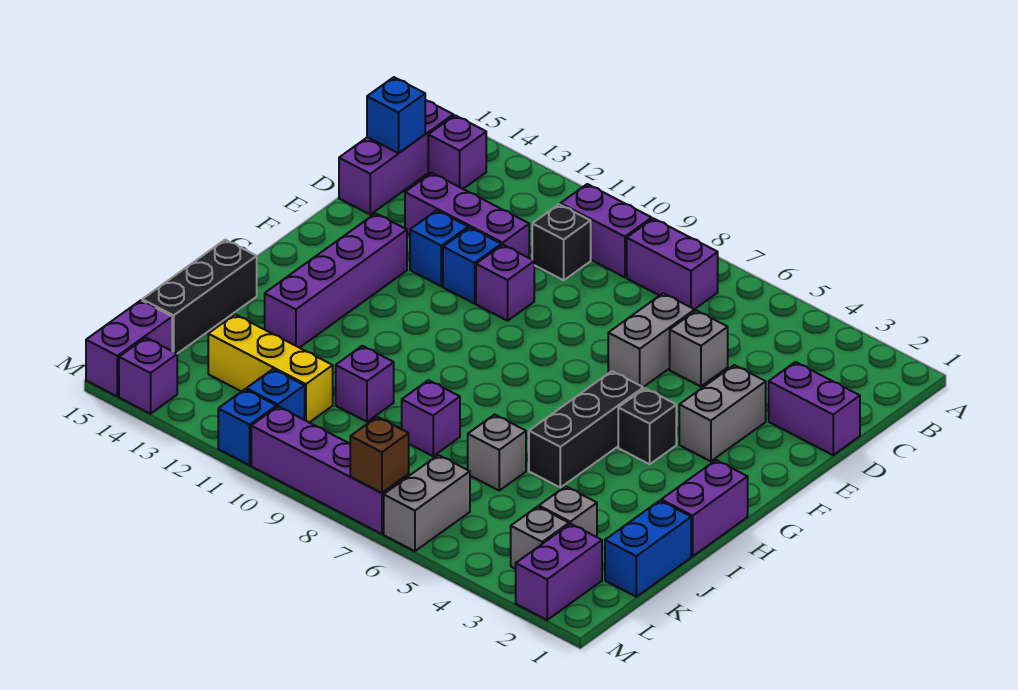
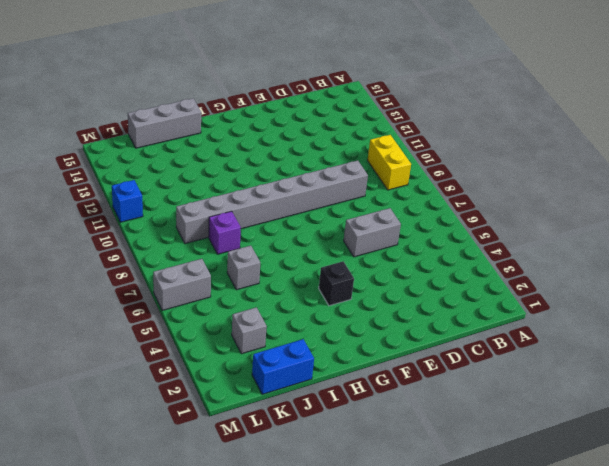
yellow brick B9:B10 level 1 -> purple brick B9:B10 level 1
grey brick D9:K9 level 1 -> none
grey brick I15:K15 level 1 -> black brick I15:K15 level 1
none -> purple brick B7:B8 level 1
none -> purple brick B14 level 1
none -> purple brick B15:D15 level 1
none -> black brick C10 level 1

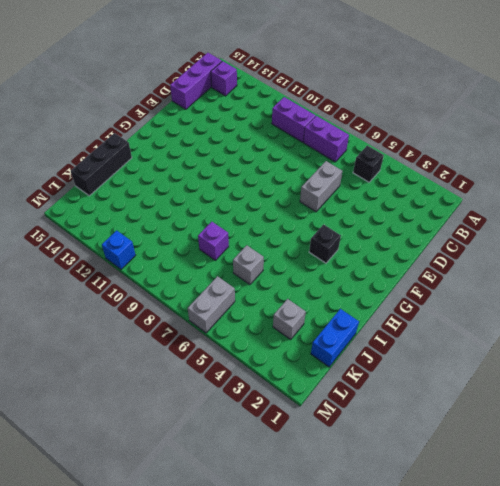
black brick B5 level 1 -> black brick C10 level 1
none -> purple brick D1:D2 level 1
none -> grey brick D5 level 1
none -> purple brick D11:D13 level 1
none -> grey brick E3:F3 level 1

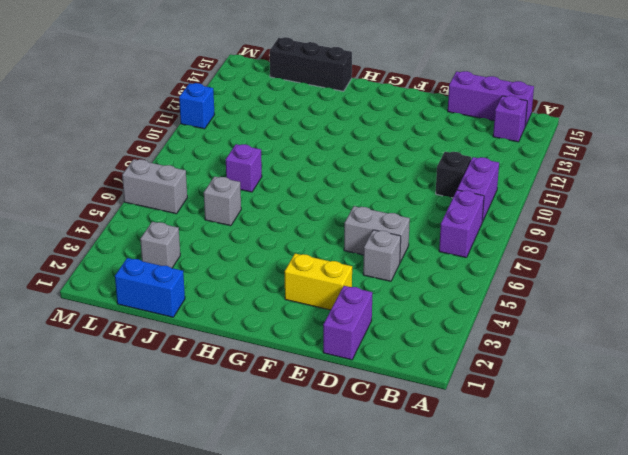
yellow brick E3:F3 level 1 -> grey brick E3:F3 level 1
none -> purple brick D11:D13 level 1
none -> purple brick E10 level 1
none -> blue brick E11 level 1
none -> blue brick E12 level 1

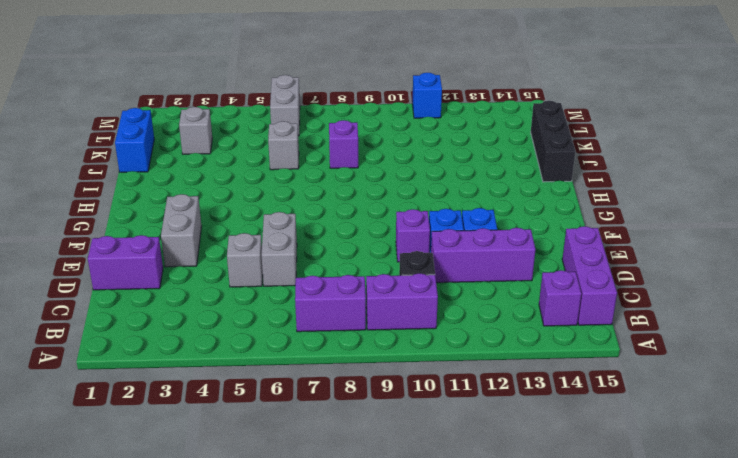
none -> purple brick F13:I13 level 1
none -> black brick G4 level 1
none -> black brick G5:I5 level 1
none -> purple brick H1:I1 level 1

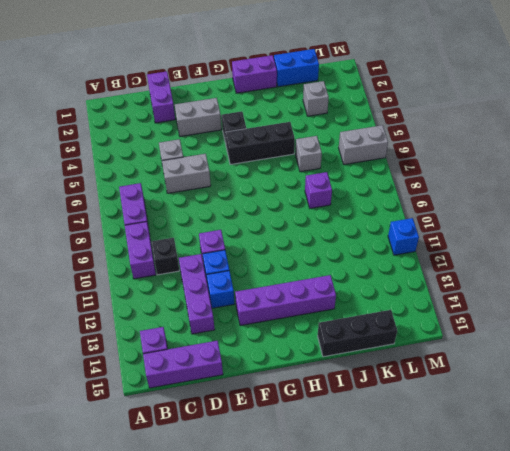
none -> purple brick J10 level 1
none -> yellow brick K11:K13 level 1
none -> purple brick L2:M2 level 1
none -> grey brick L3 level 1

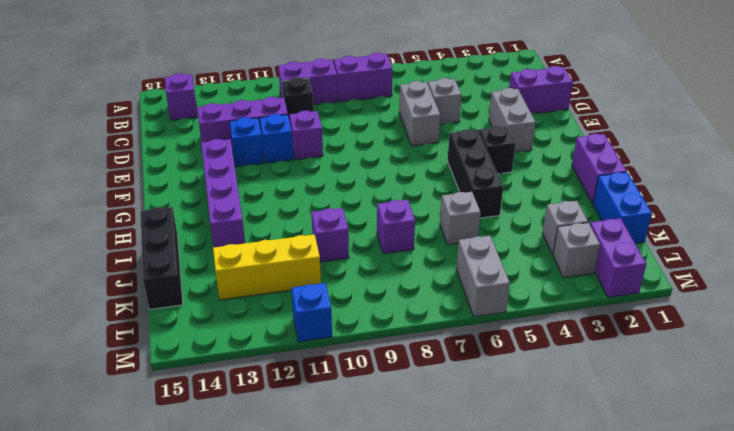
none -> purple brick B15:D15 level 1
none -> blue brick L11 level 1
none -> purple brick L15:M15 level 1
none -> purple brick M7:M10 level 1

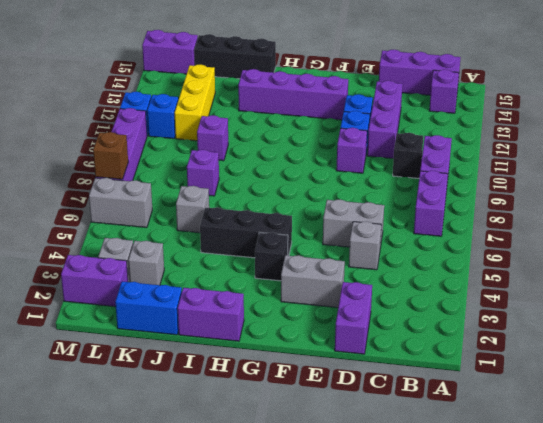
none -> purple brick M14 level 1
none -> blue brick C15 level 2

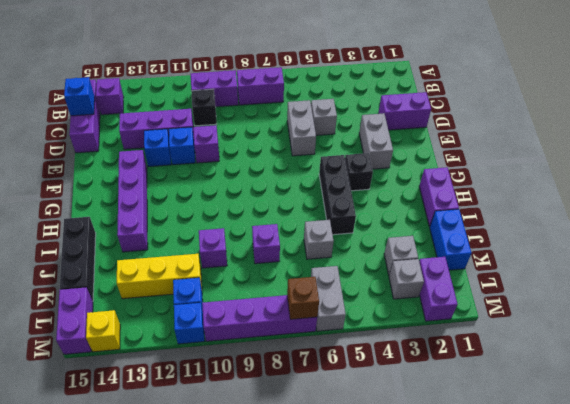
yellow brick M14 level 1 -> purple brick M14 level 1

